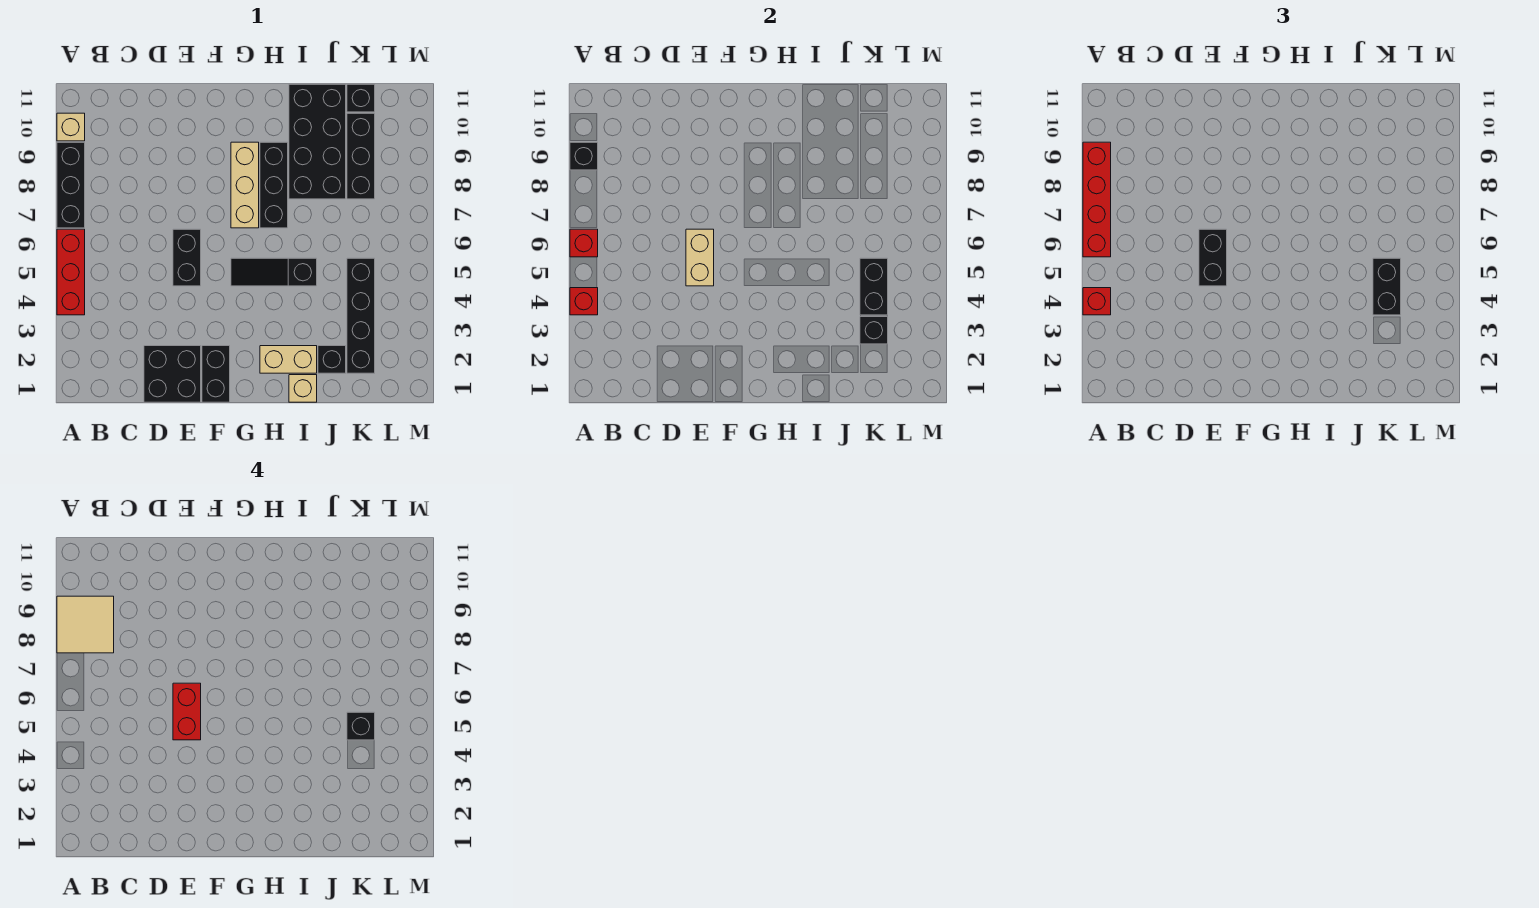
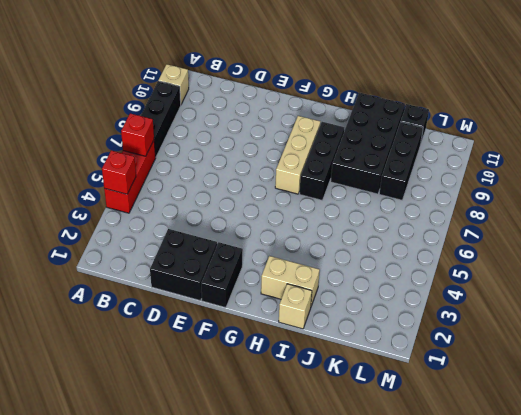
none -> black brick E5:E6 level 1
none -> black slope G5:I5 level 1 top I
none -> black brick J2 level 1

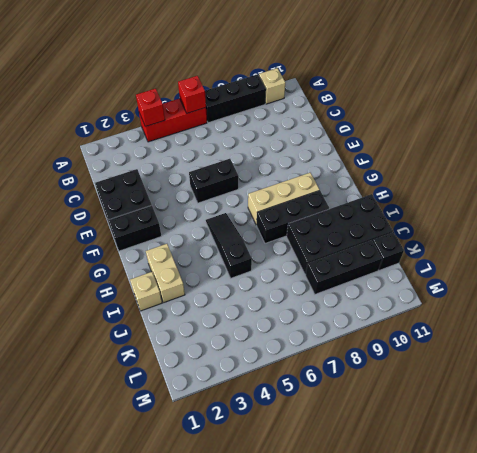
none -> black brick J2 level 1
none -> black brick K2:K5 level 1
none -> black brick A9 level 2

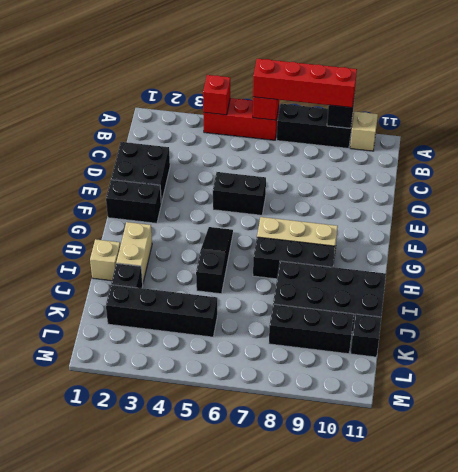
none -> tan brick E5:E6 level 2
none -> black brick K3 level 2
none -> black brick K4:K5 level 2

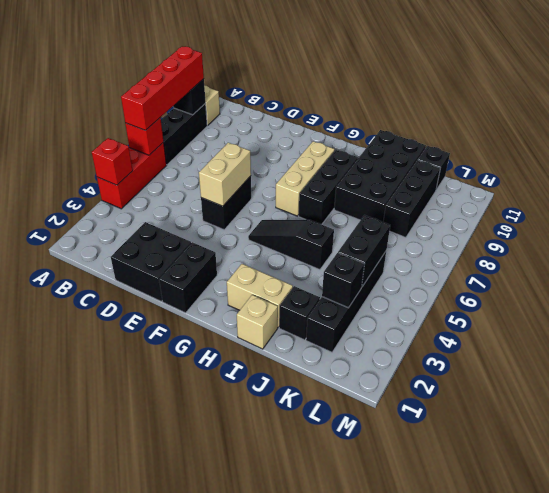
none -> red brick A4 level 3
none -> black brick E5:E6 level 3
none -> black brick K4:K5 level 3

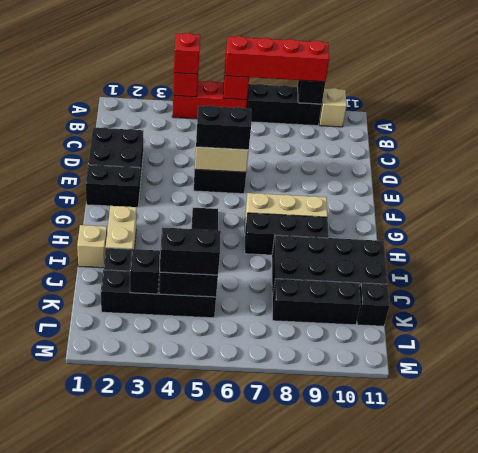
none -> tan tile A8:B9 level 4
none -> red brick E5:E6 level 4
none -> black brick K5 level 4

